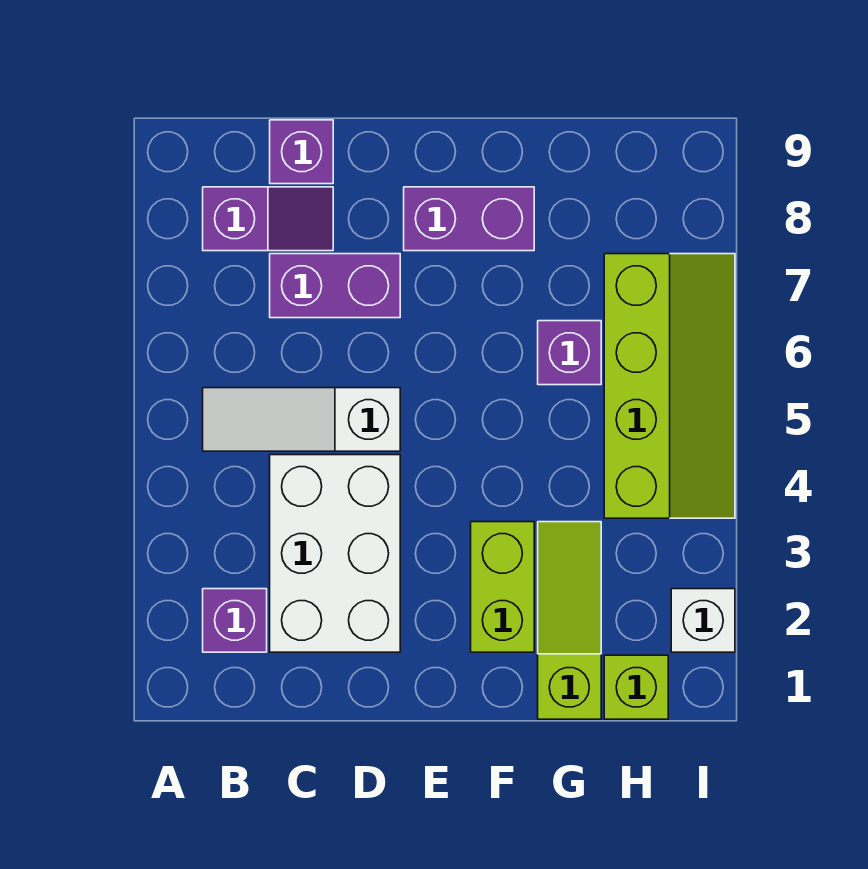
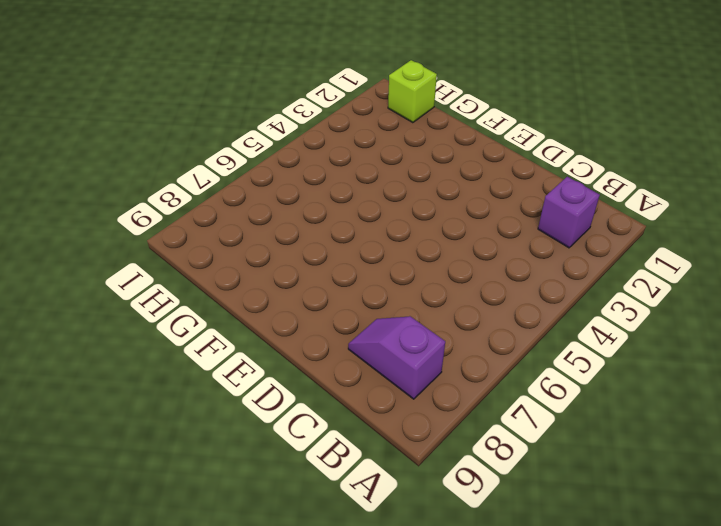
none -> white slope B5:D5 level 1 top D
none -> white brick C2:D4 level 1
none -> purple brick C7:D7 level 1

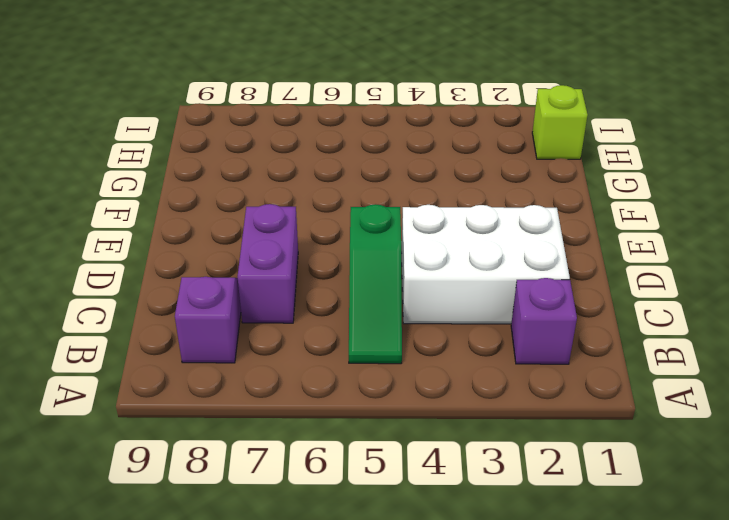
green slope B5:D5 level 1 top D -> white slope B5:D5 level 1 top D
none -> purple brick C9 level 1
none -> purple brick E8:F8 level 1
none -> lime brick F2:F3 level 1

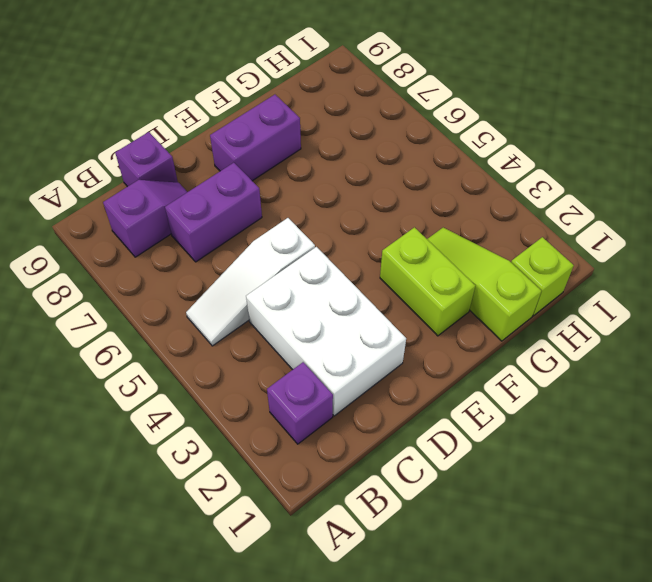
none -> purple brick G6 level 1
none -> lime slope H4:I7 level 1 top H
none -> white brick I2 level 1

